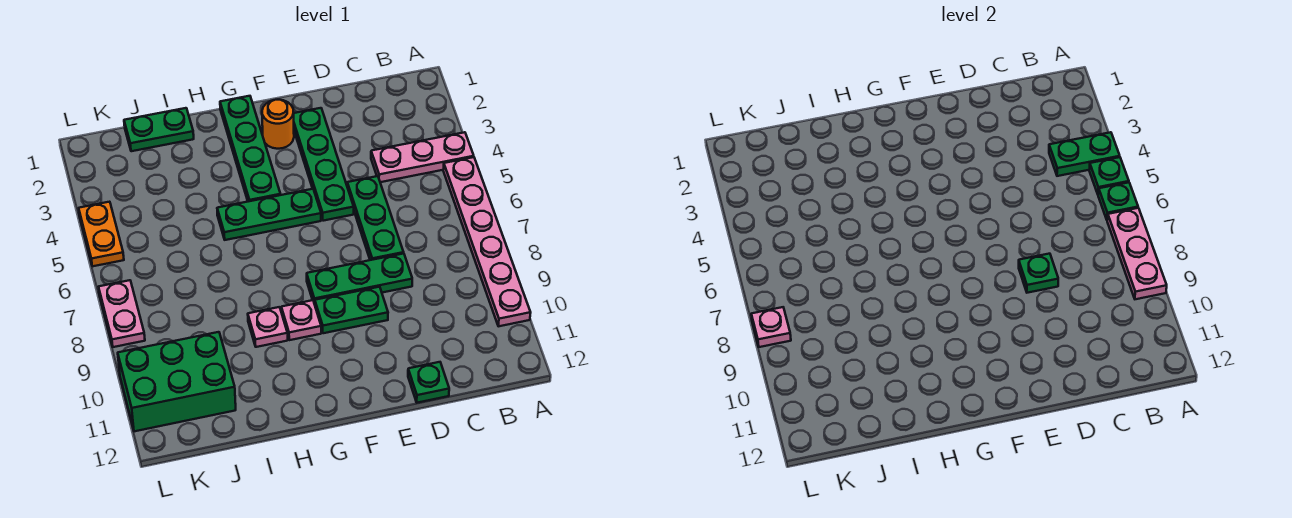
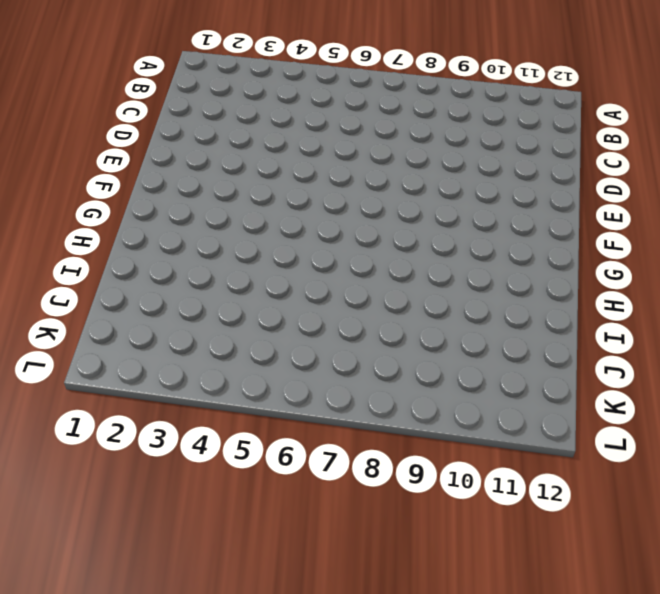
none -> pink plate A4:C4 level 1
none -> pink plate A5:A10 level 1
none -> green plate D5:D7 level 1

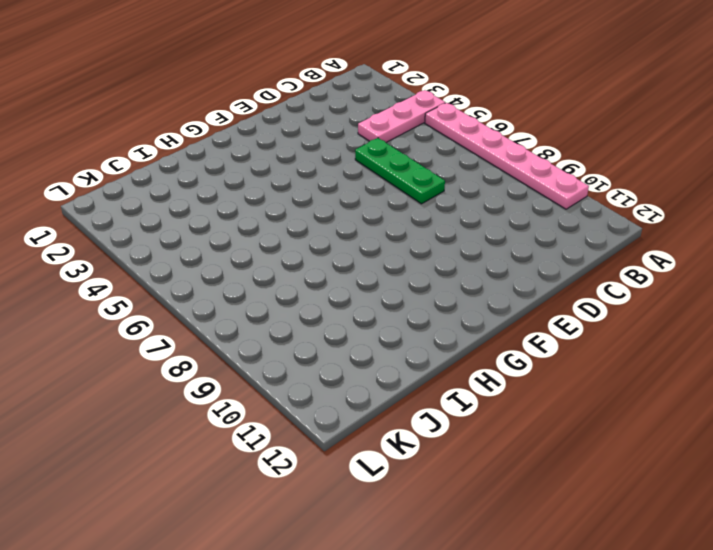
none -> green plate D8:F8 level 1
none -> green plate D12 level 1
none -> green plate E2:E5 level 1

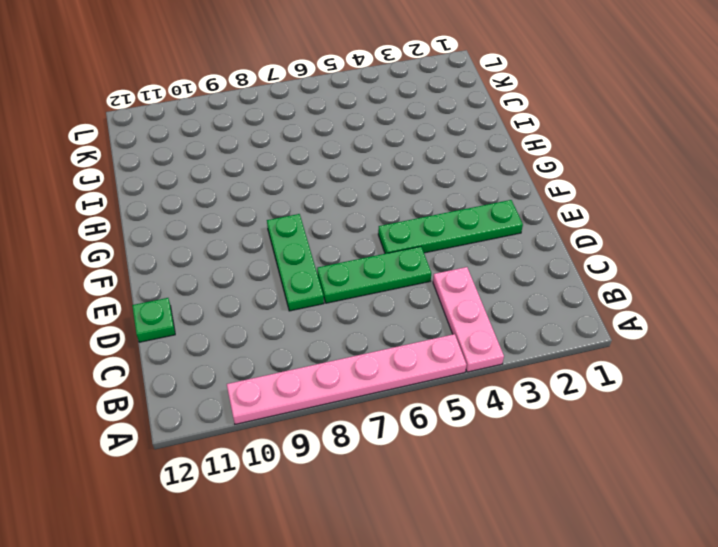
none -> green plate E9:F9 level 1
none -> orange round brick F2 level 1
none -> green plate F5:H5 level 1

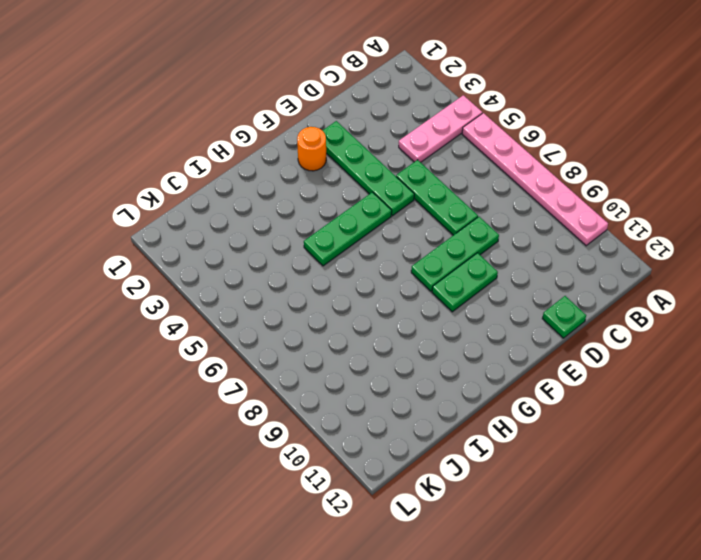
none -> green plate G1:G4 level 1
none -> pink plate G9 level 1
none -> pink plate H9 level 1

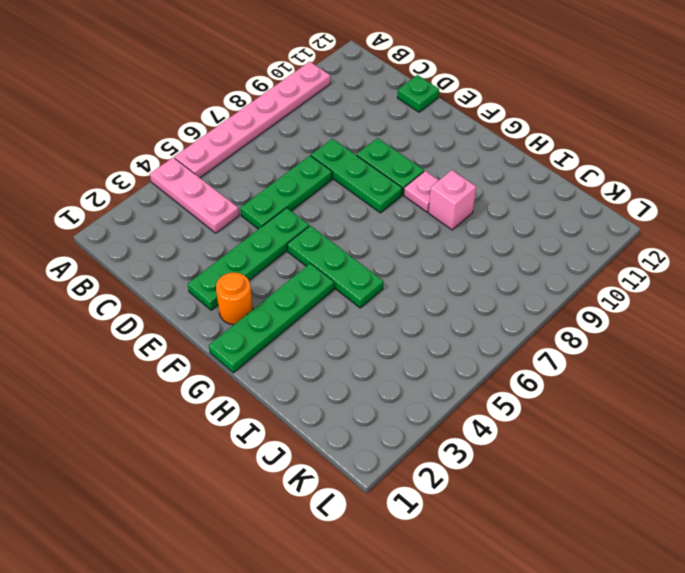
pink brick H9 level 1 -> pink plate H9 level 1
none -> green plate I1:J1 level 1
none -> green brick J10:L11 level 1
none -> orange plate L4:L5 level 1

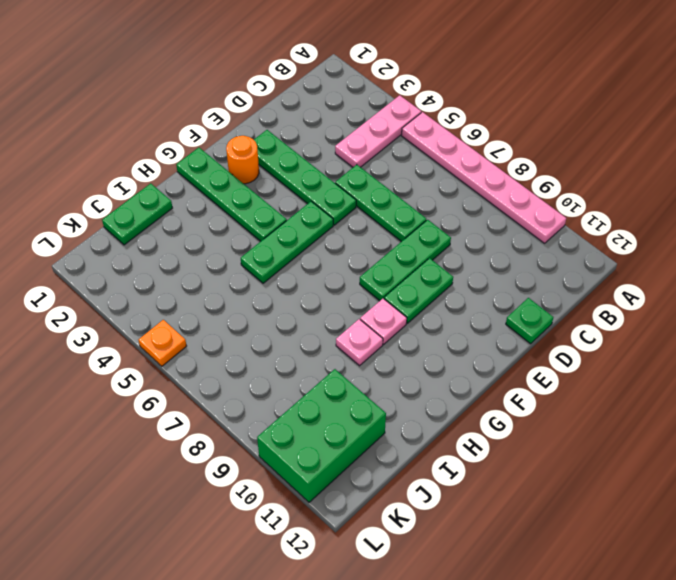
orange plate L5 level 1 -> orange plate L4:L5 level 1
none -> pink plate L7:L8 level 1
none -> green plate A4:B4 level 2
none -> green plate A5 level 2

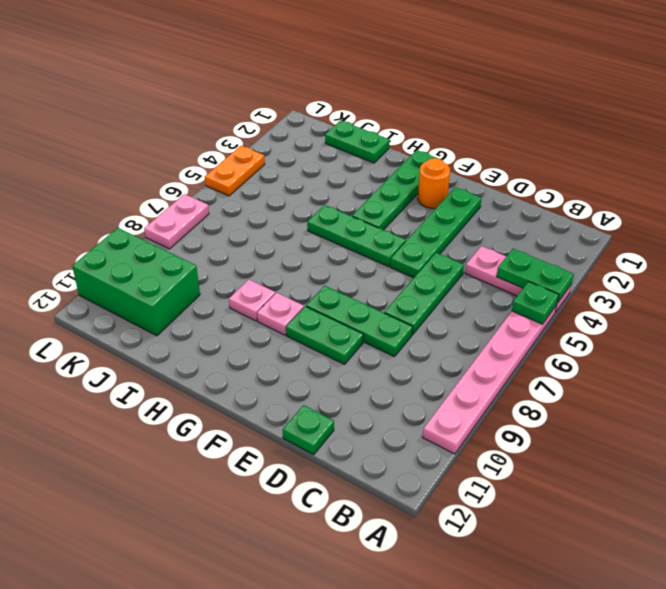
none -> green plate A6 level 2
none -> pink plate A7:A9 level 2
none -> green plate D8 level 2

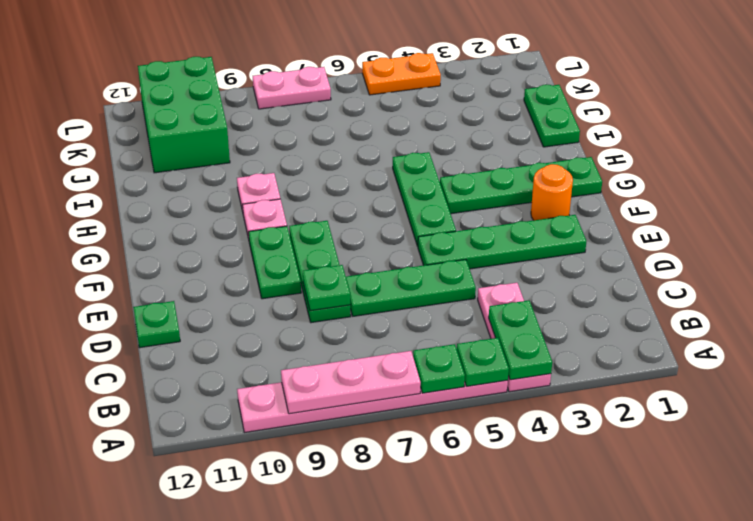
none -> pink plate L8 level 2

